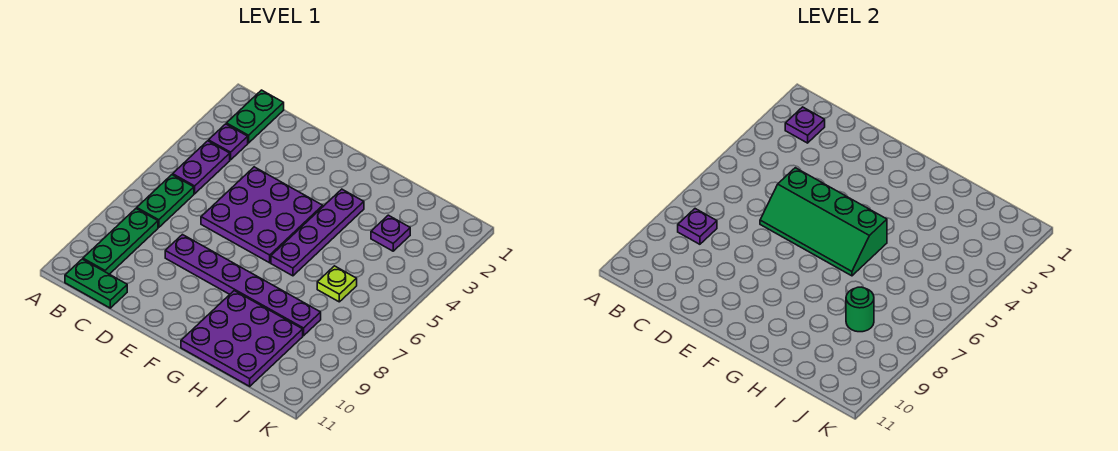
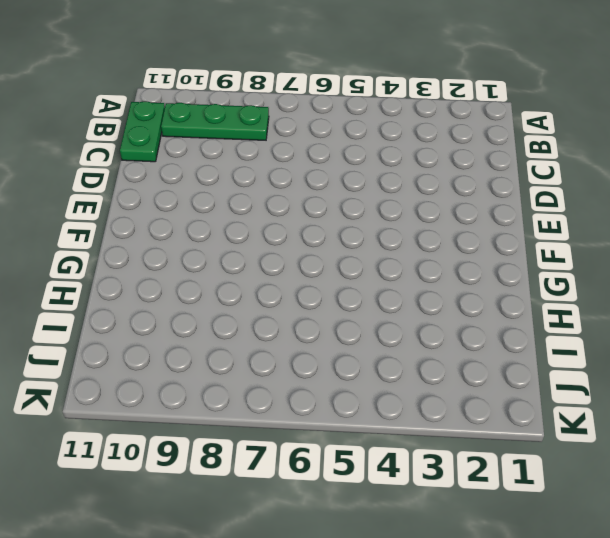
none -> green plate B1:B2 level 1
none -> purple plate B3 level 1
none -> purple plate B4:B5 level 1

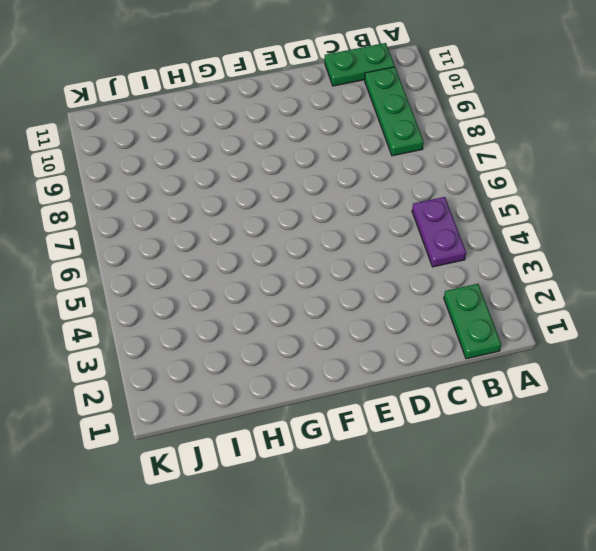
none -> purple plate B3 level 1
none -> green plate B6:B7 level 1
none -> purple plate D4:F6 level 1

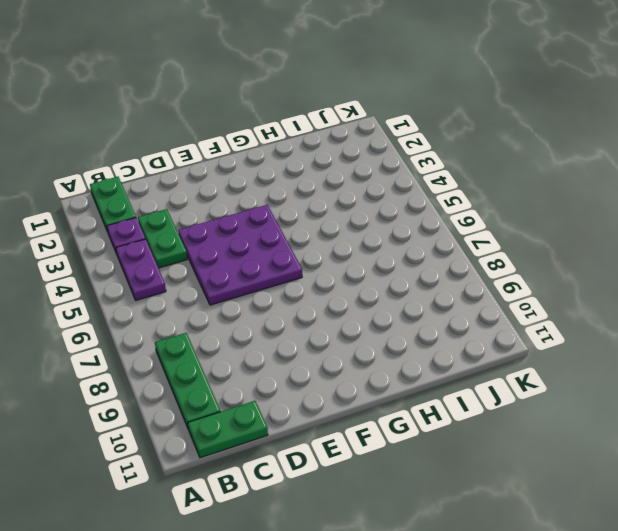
green plate C3:C4 level 1 -> green plate B6:B7 level 1
none -> purple plate D8:I8 level 1
none -> purple plate G3:G6 level 1
none -> purple plate G9:I11 level 1

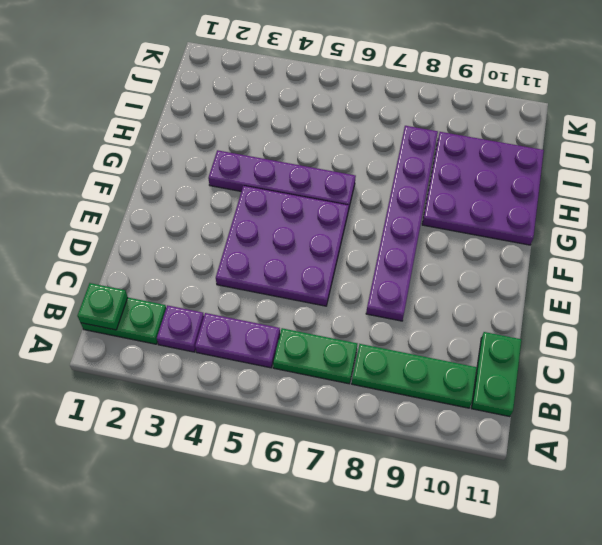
green plate B1 level 2 -> none
none -> purple plate I3 level 1
none -> lime plate I6 level 1
none -> purple plate B2 level 2

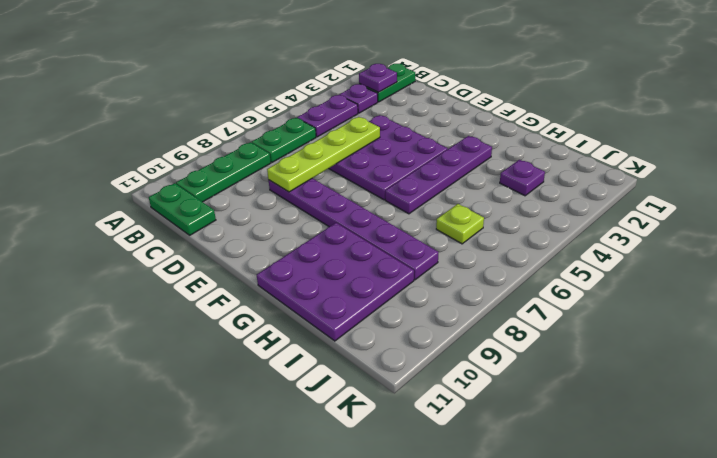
lime plate D5:D8 level 2 -> green slope D5:G6 level 2 top 5
none -> purple plate B8 level 2
none -> green round brick I8 level 2

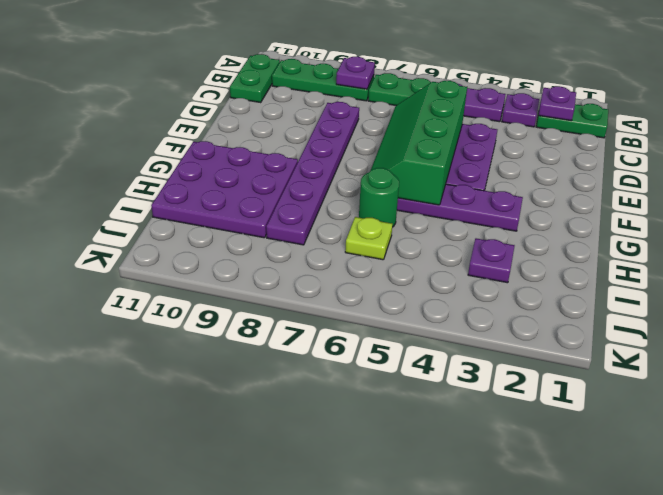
green round brick H6 level 1 -> green round brick I8 level 2

